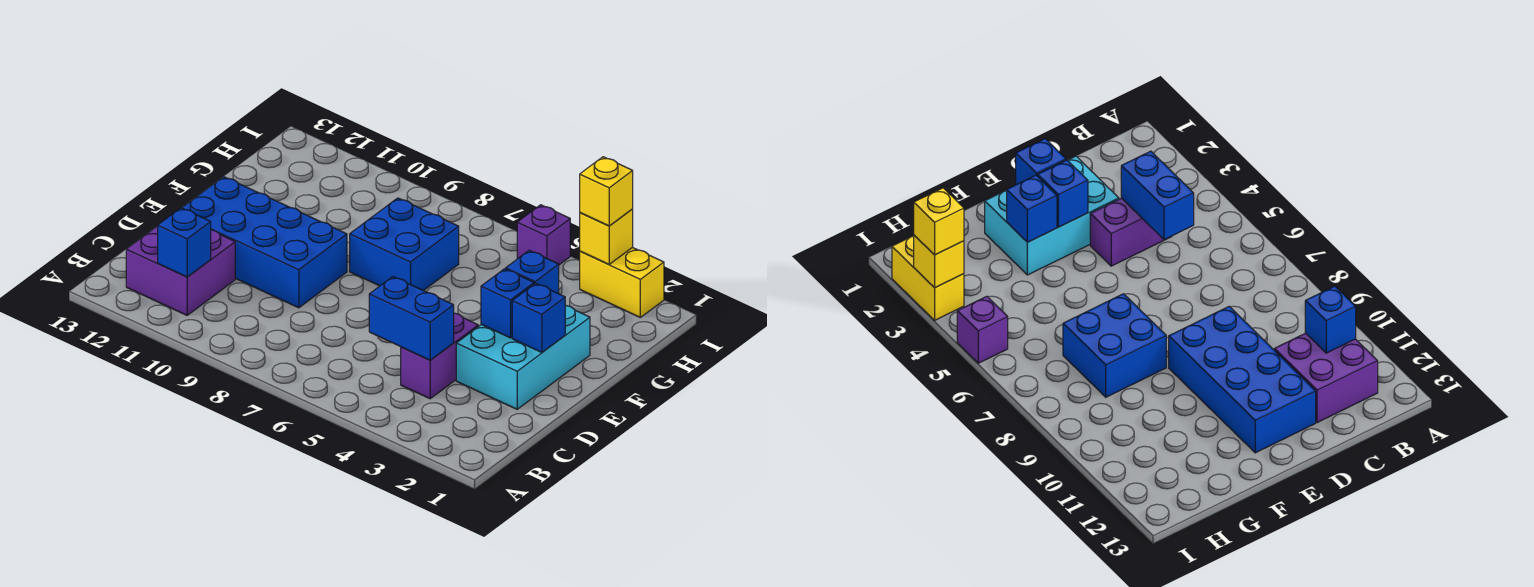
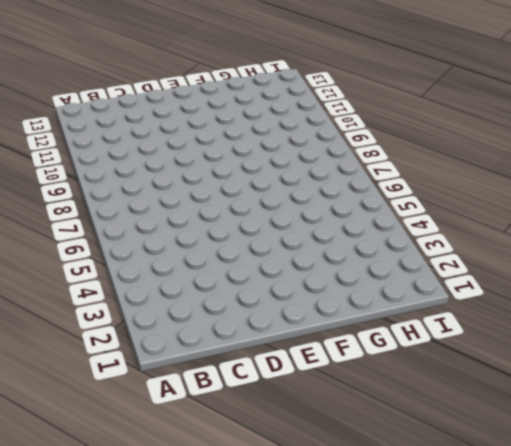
none -> purple brick B11:C12 level 1
none -> purple brick C4:D4 level 1
none -> cyan brick D2:F3 level 1

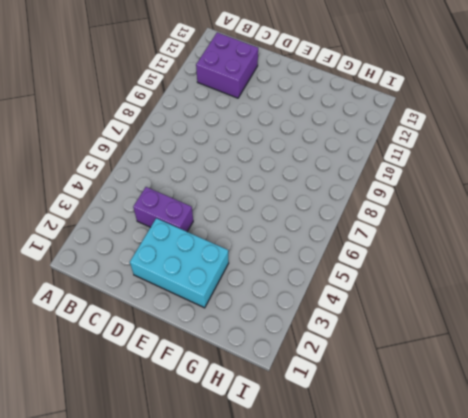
none -> blue brick D9:E12 level 1
none -> blue brick F7:G8 level 1
none -> yellow brick I2:I3 level 1

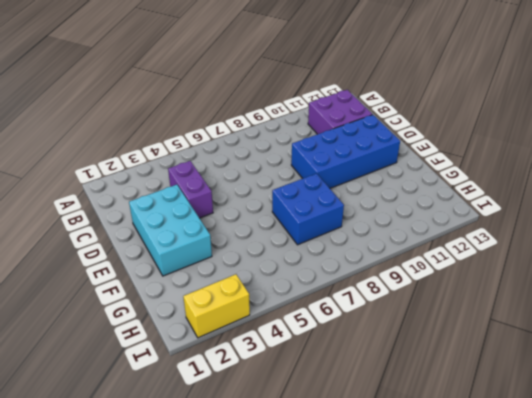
none -> purple brick I5 level 1
none -> blue brick B11 level 2
none -> blue brick C4:C5 level 2

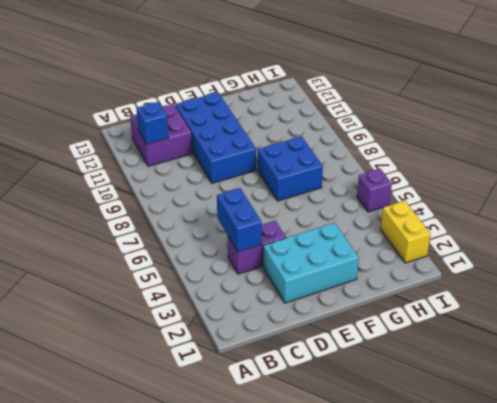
none -> blue brick E2 level 2
none -> blue brick E3 level 2
none -> blue brick F3 level 2

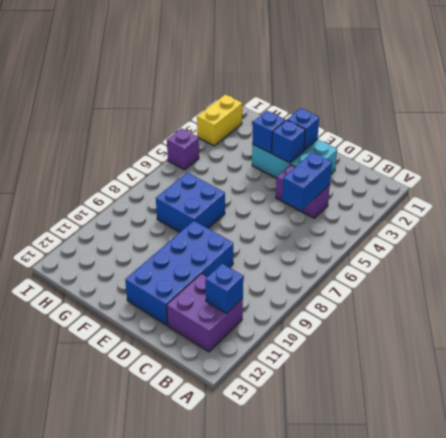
none -> yellow brick I3 level 2
none -> yellow brick I3 level 3

